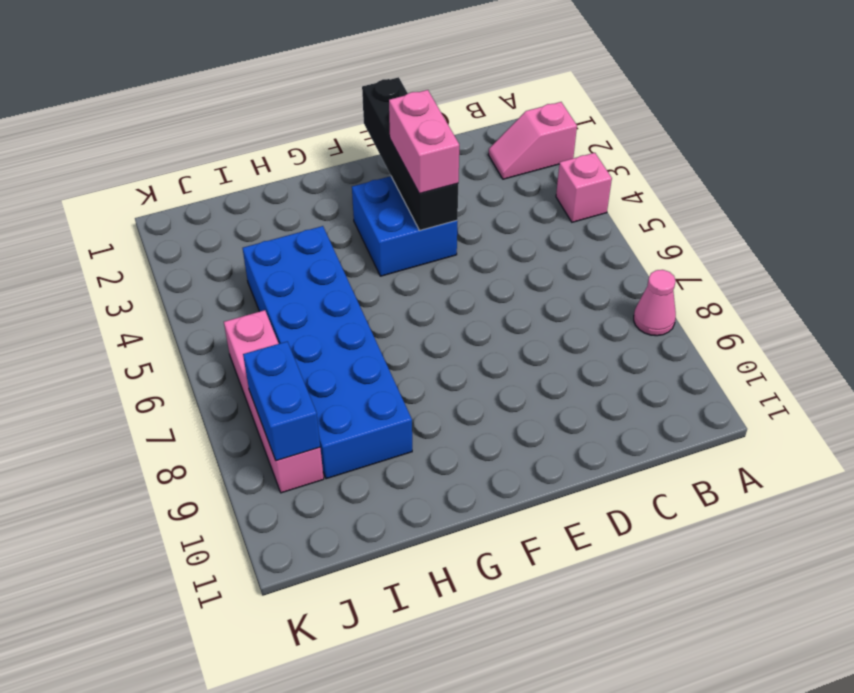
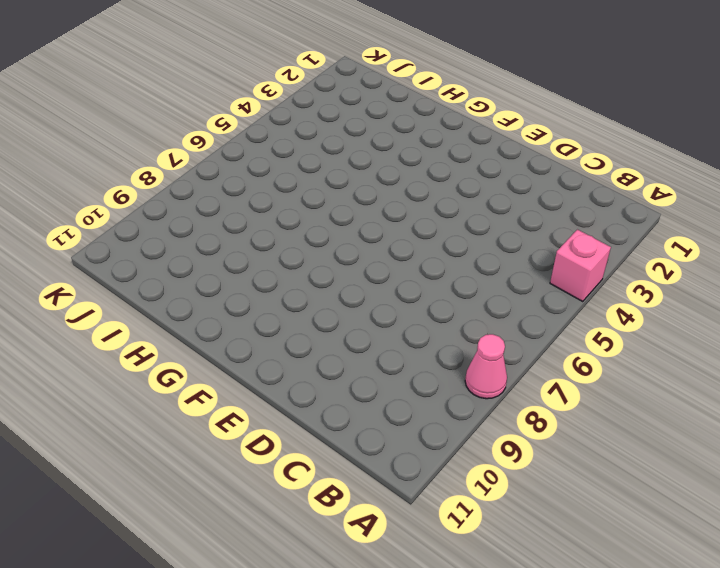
none -> pink slope A2:B2 level 1 top A
none -> blue brick E3:F4 level 1

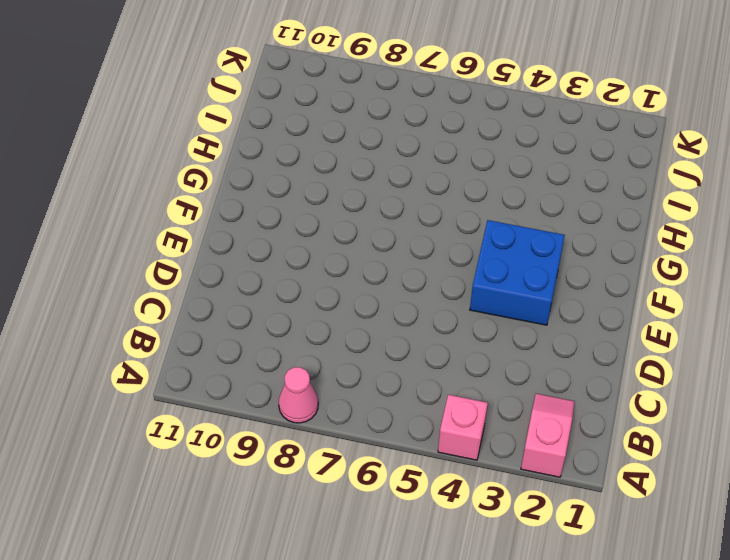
none -> blue brick H4:I9 level 1
none -> pink brick J6:J9 level 1

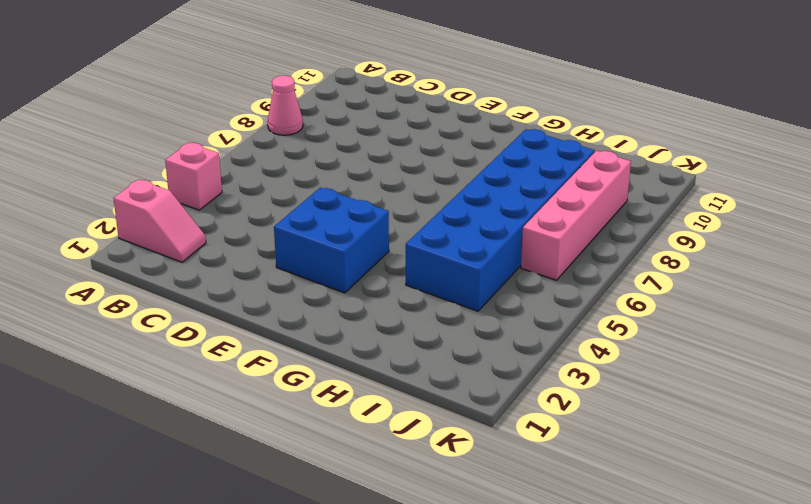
none -> black brick E1:E4 level 2
none -> blue brick J8:J9 level 2

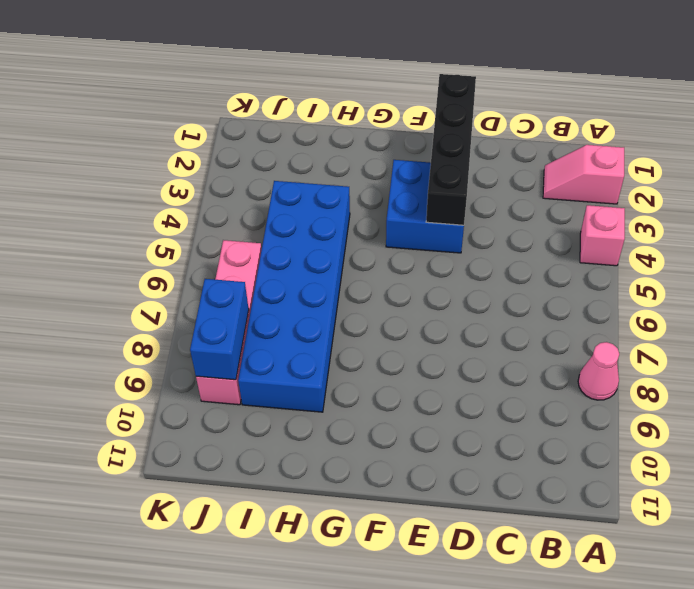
none -> pink brick E3:E4 level 3

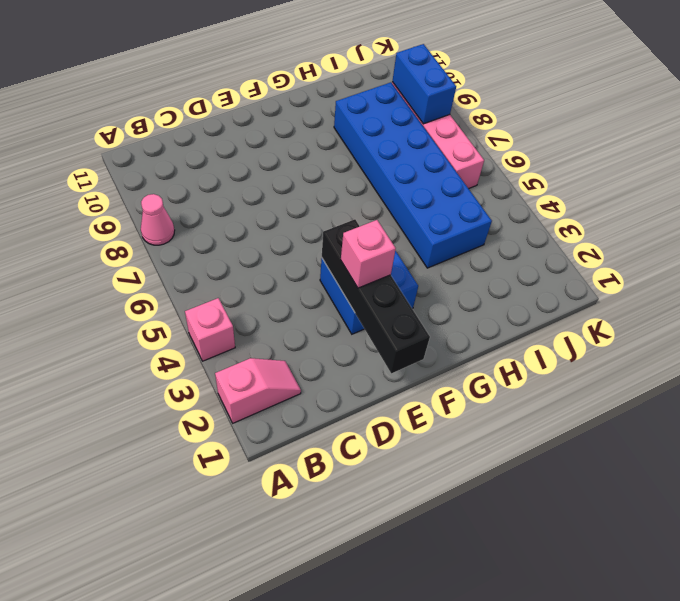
pink brick E3 level 3 -> pink brick E3:E4 level 3

